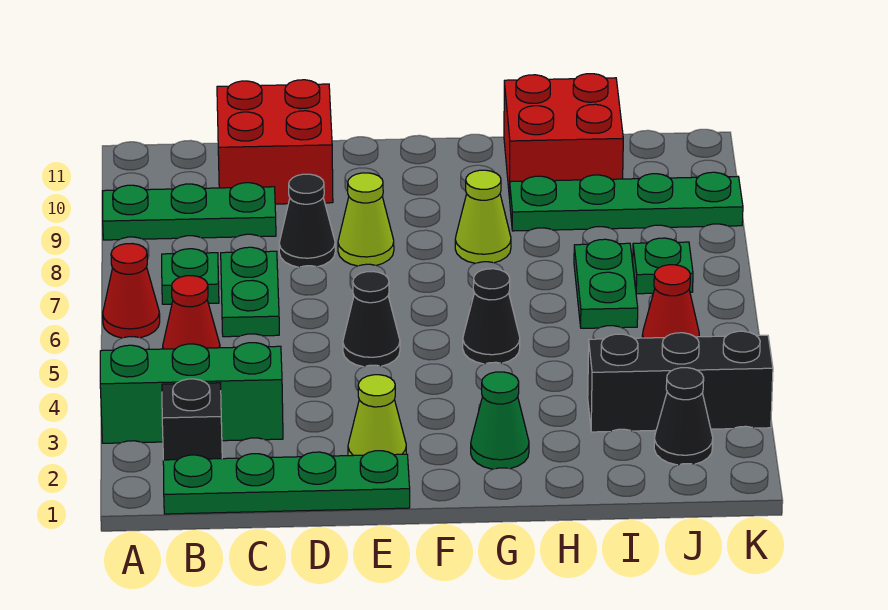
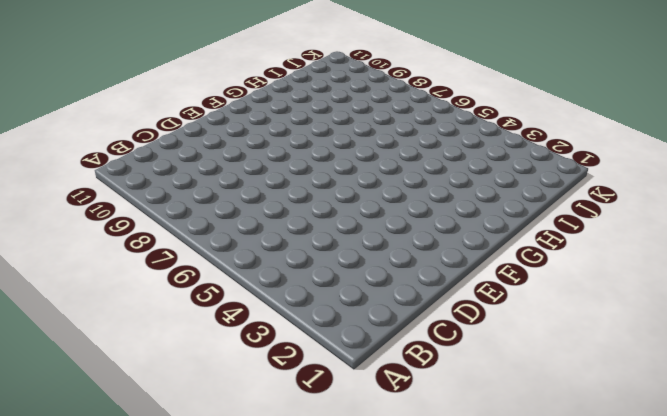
none -> green brick A3:C3 level 1
none -> red cone A6 level 1
none -> green plate A9:C9 level 1

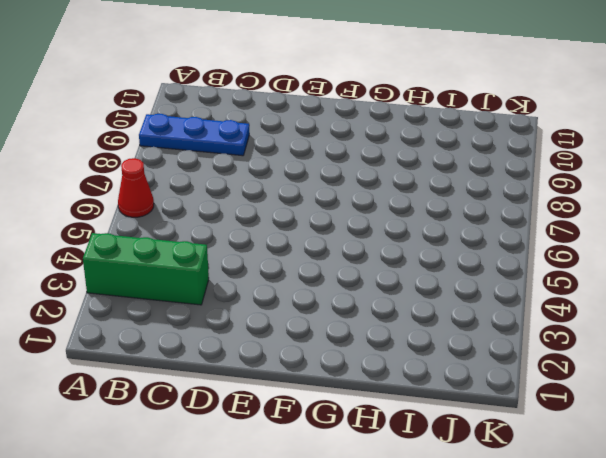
blue plate A9:C9 level 1 -> green plate A9:C9 level 1
none -> green plate B1:E1 level 1
none -> black brick B2 level 1
none -> red cone B5 level 1

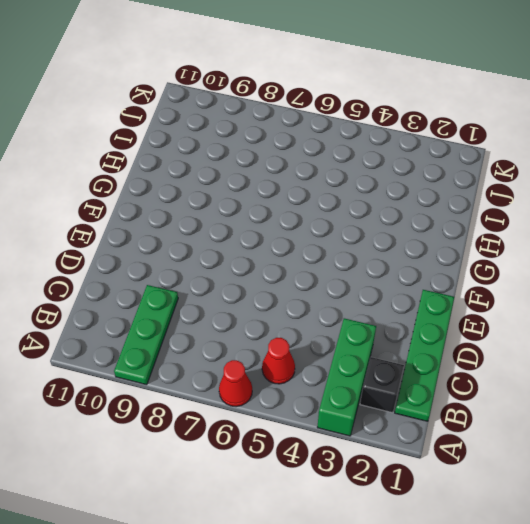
none -> green plate B7 level 1
none -> green plate C6:C7 level 1
none -> red brick C10:D11 level 1

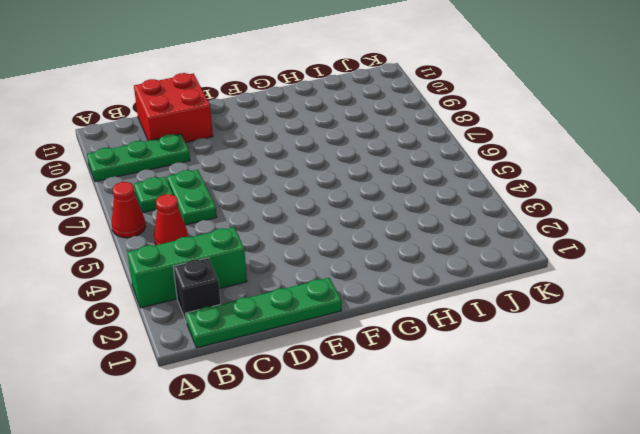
none -> black cone D8 level 1
none -> lime cone E2 level 1
none -> black cone E5 level 1

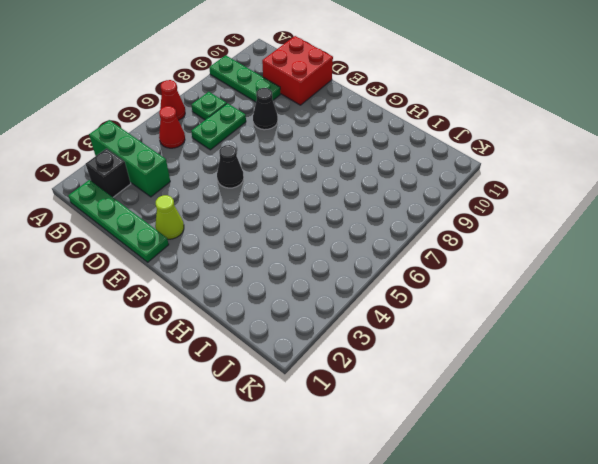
none -> lime cone E8 level 1
none -> green cone G2 level 1
none -> black cone G5 level 1

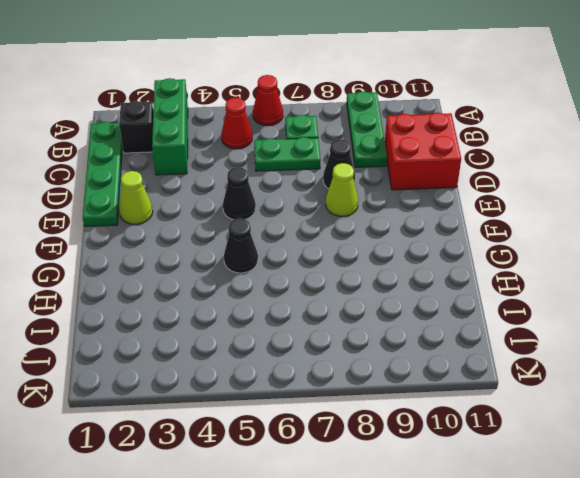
none -> green cone G2 level 1
none -> lime cone G8 level 1
none -> green plate H9:K9 level 1

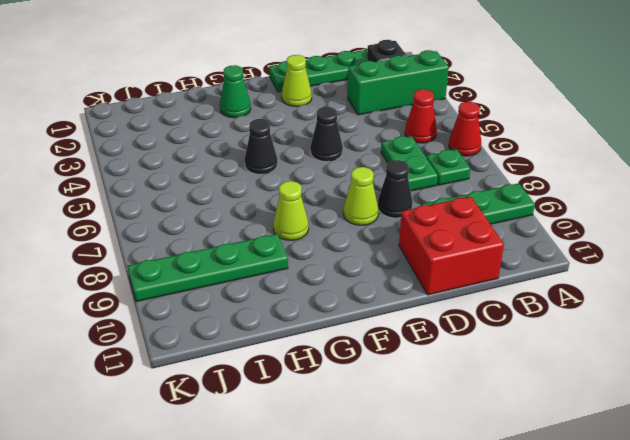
none -> red brick H10:I11 level 1
none -> black brick I3:K3 level 1
none -> green plate I6:I7 level 1

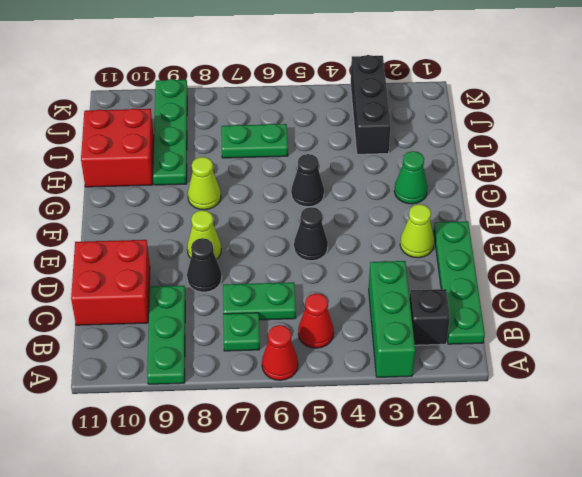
none -> black cone J2 level 1
none -> red cone J5 level 1
none -> green plate J7 level 1

